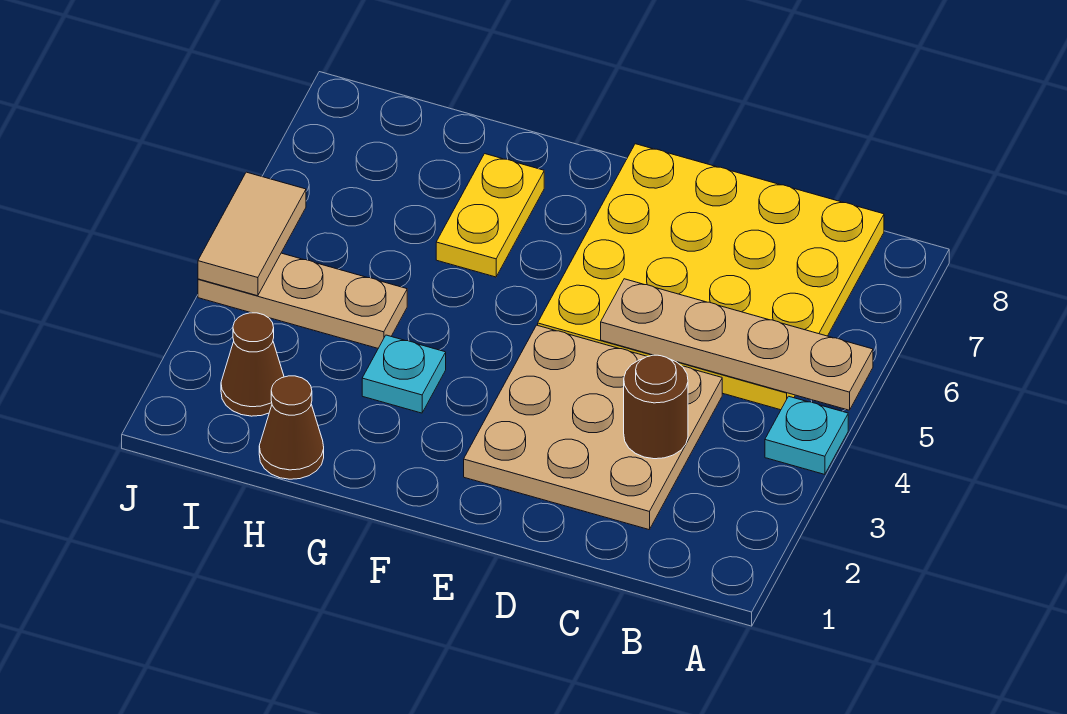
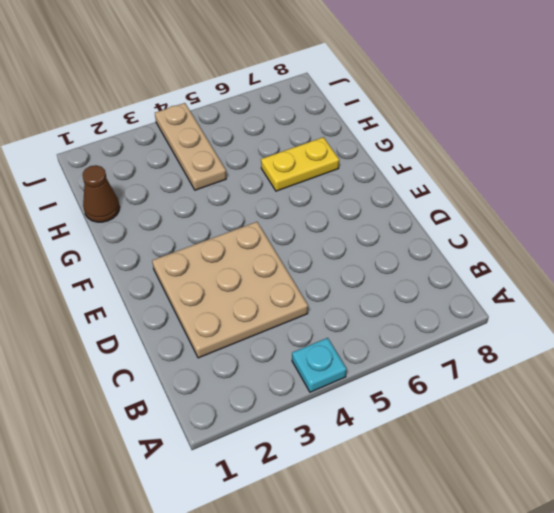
none -> yellow plate B5:E8 level 1
none -> cyan plate G3 level 1

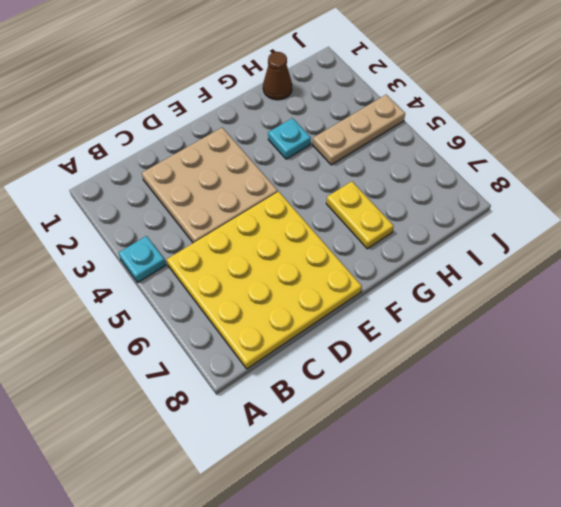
none -> brown cone I2 level 1
none -> tan plate A5:D5 level 2

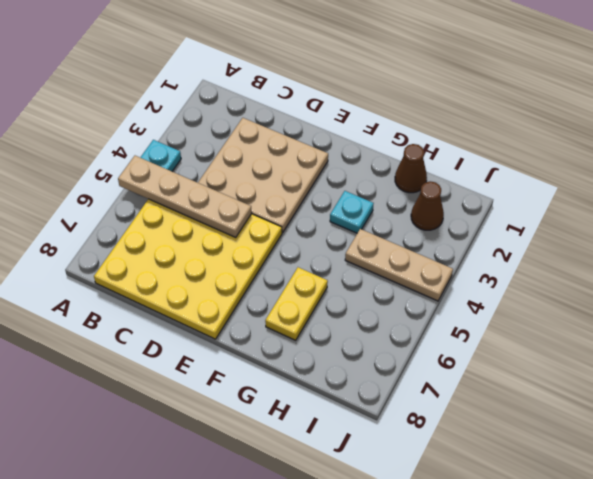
none -> brown round brick C3 level 2
none -> tan tile J4:J5 level 2

